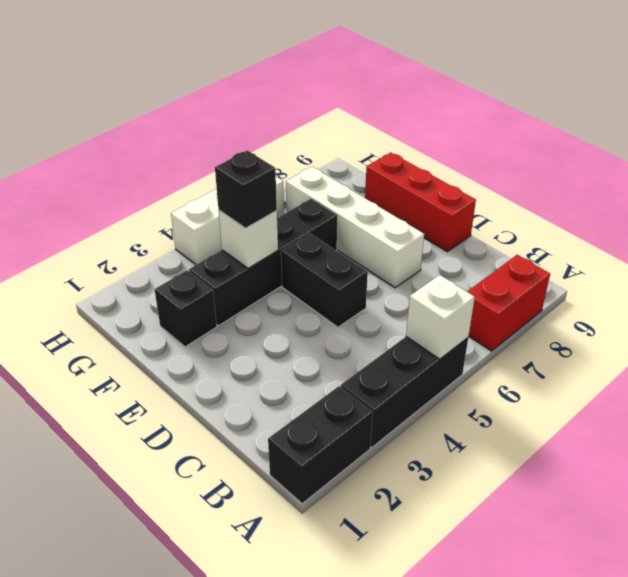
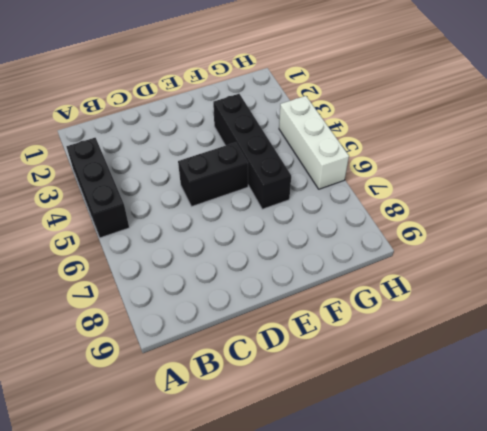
none -> black brick A1:A2 level 1
none -> red brick A7:A8 level 1
none -> white brick D7:G7 level 1

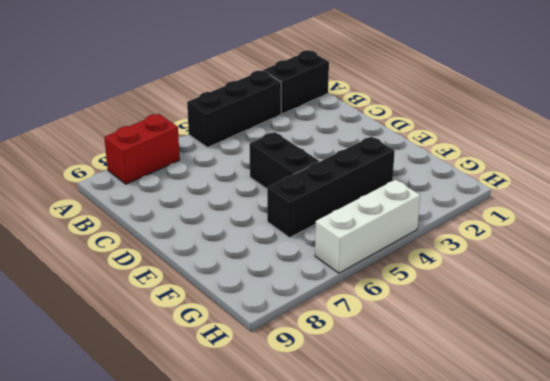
none -> white brick D7:G7 level 1
none -> red brick D9:F9 level 1
none -> black brick F2 level 1

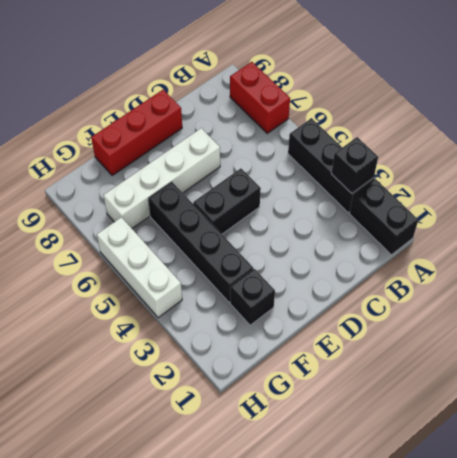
black brick A3 level 2 -> black brick F4 level 3
none -> white brick A5 level 2
none -> white brick F4 level 2

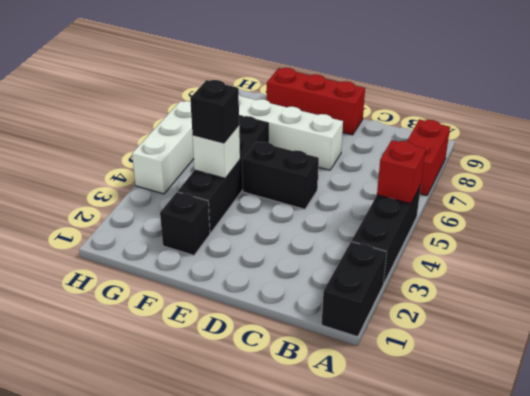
red brick A5 level 2 -> white brick A5 level 2

